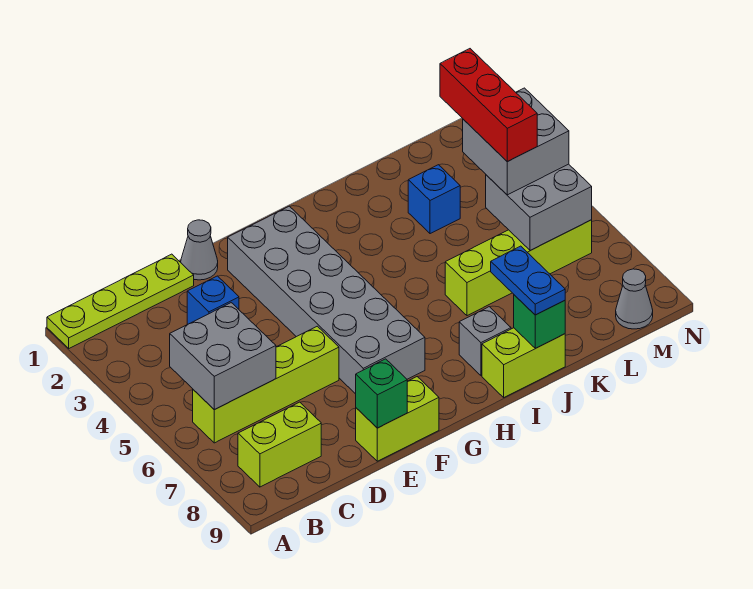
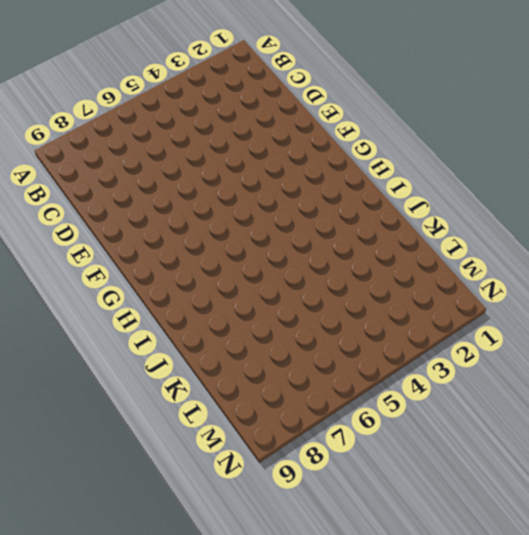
none -> lime plate A1:D1 level 1
none -> lime brick B6:E6 level 1
none -> lime brick B8:C8 level 1

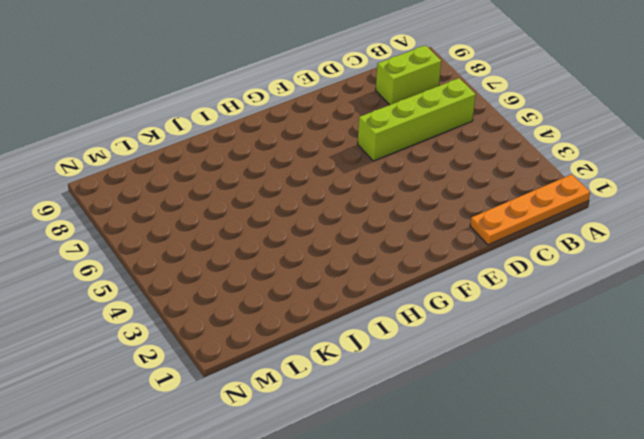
orange plate A1:D1 level 1 -> lime plate A1:D1 level 1
none -> blue brick D3 level 1
none -> grey cone E1 level 1
none -> lime brick E9:F9 level 1

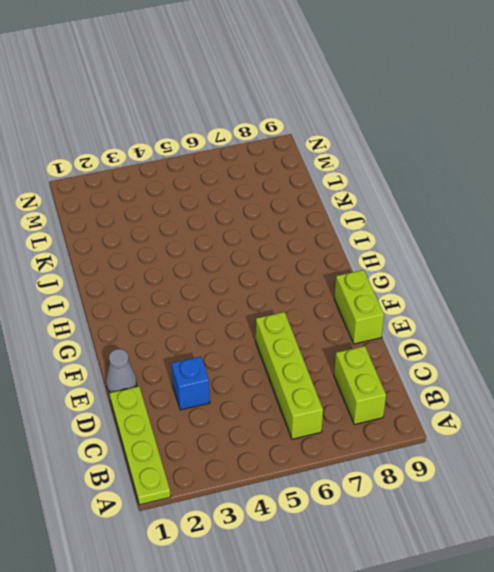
none -> grey brick F2:G7 level 1
none -> grey brick I8 level 1
none -> lime brick I9:J9 level 1

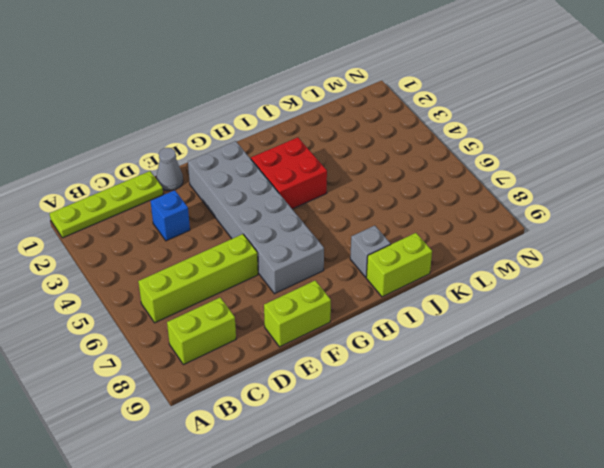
red brick H3:I4 level 1 -> none
none -> lime brick J6:M6 level 1
none -> blue brick K3 level 1
none -> grey cone M9 level 1

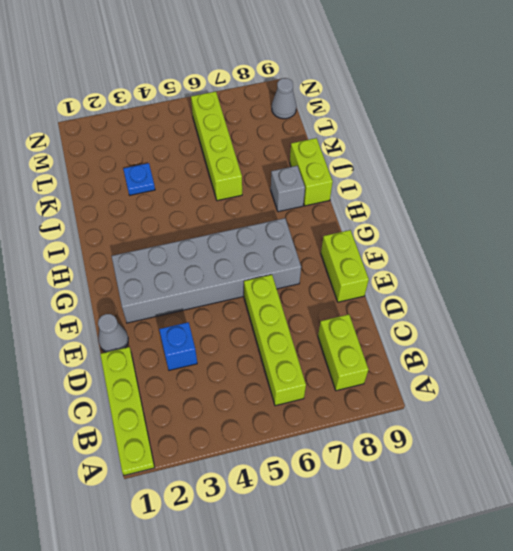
blue plate K3 level 1 -> blue brick K3 level 1
none -> grey brick B5:C6 level 2
none -> green brick E9 level 2
none -> green brick J9 level 2

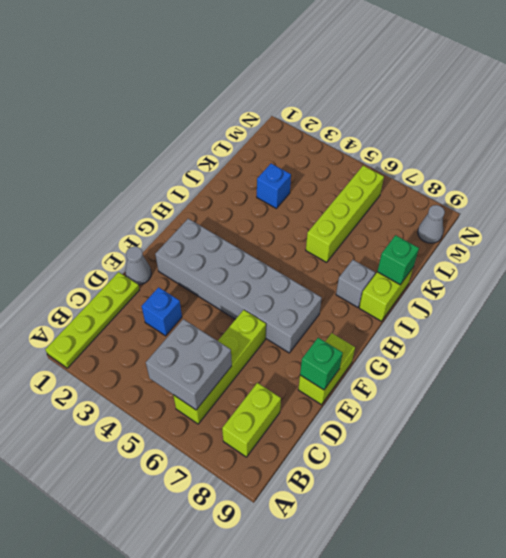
none -> grey brick L5:M6 level 2
none -> blue plate J8:J9 level 3
none -> grey brick L4:M5 level 3

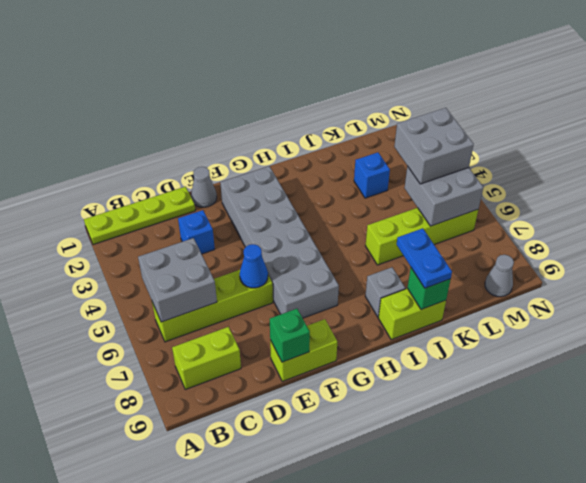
blue cone E6 level 2 -> none
none -> red brick L3:L5 level 4

